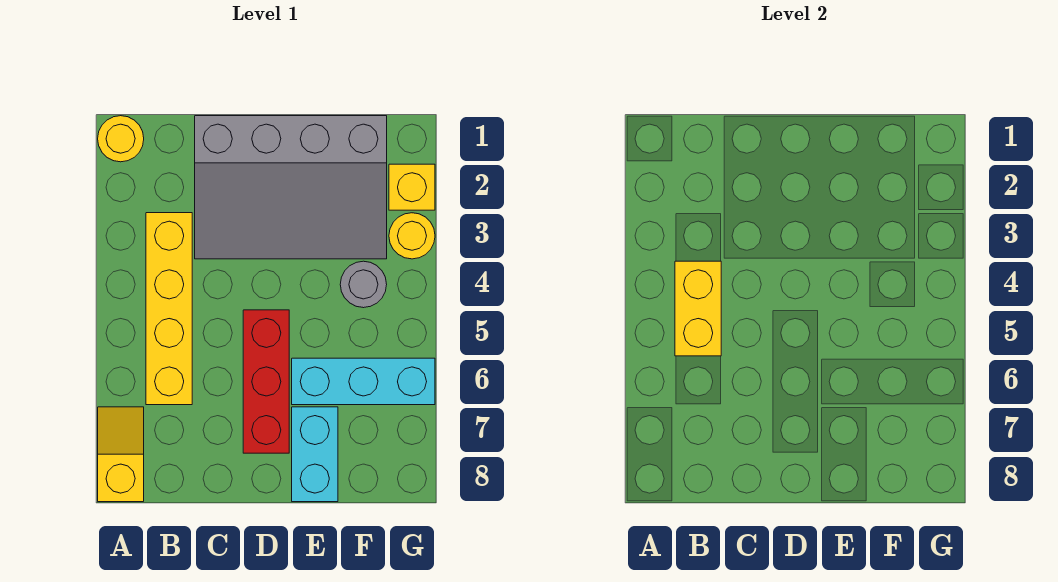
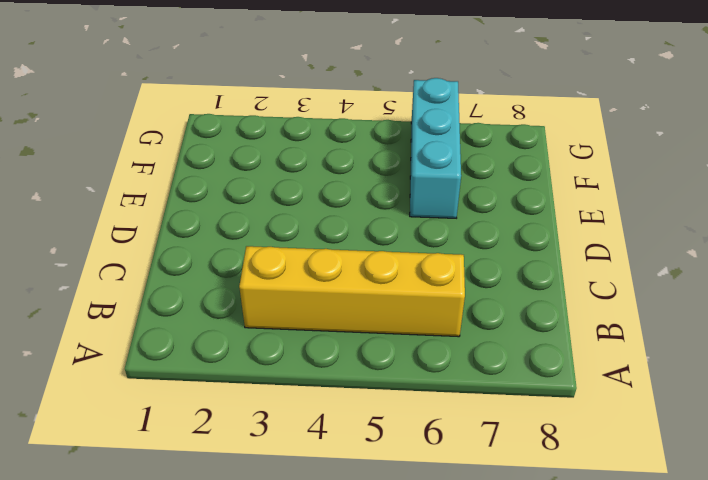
none -> yellow round brick A1 level 1
none -> yellow slope A7:A8 level 1 top 8

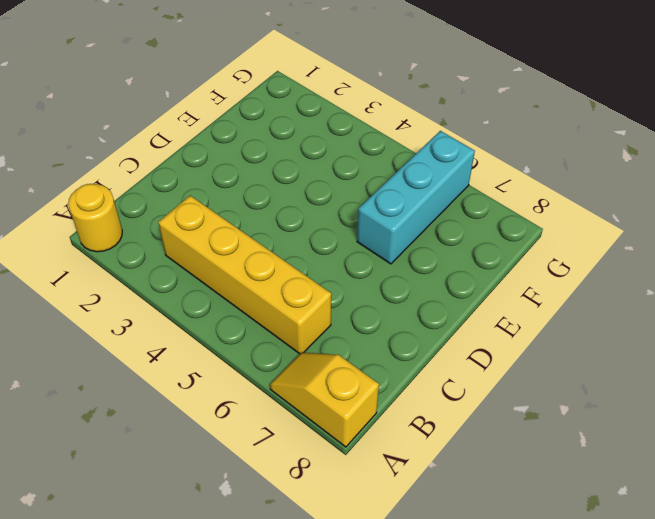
none -> grey slope C1:F3 level 1 top 1
none -> red brick D5:D7 level 1

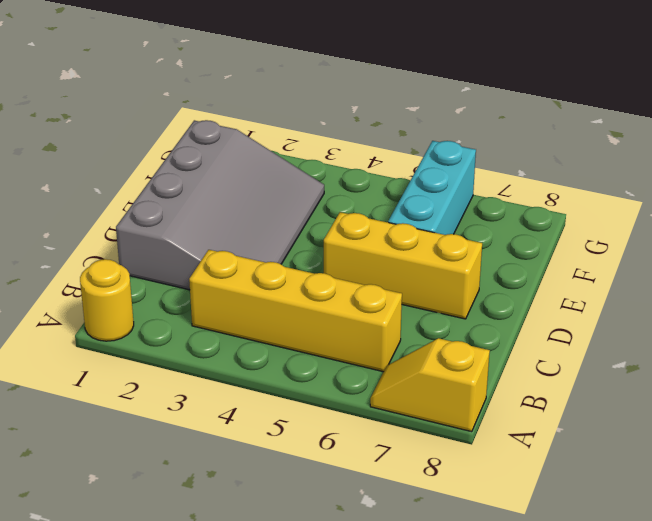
yellow brick D5:D7 level 1 -> red brick D5:D7 level 1
none -> cyan brick E7:E8 level 1
none -> grey round brick F4 level 1

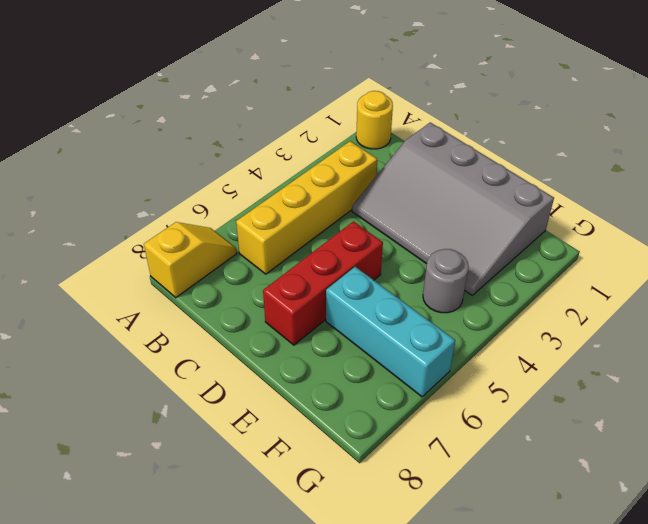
none -> cyan brick E7:E8 level 1
none -> yellow brick G2 level 1

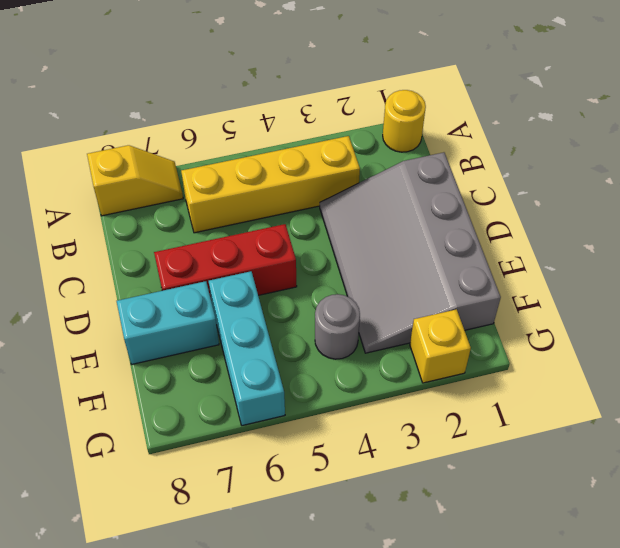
none -> yellow round brick G3 level 1
none -> yellow brick B4:B5 level 2

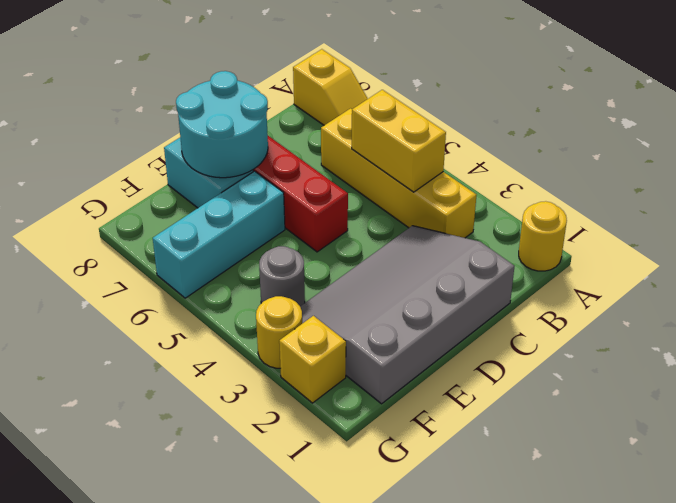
cyan round brick D7:E8 level 2 -> none

